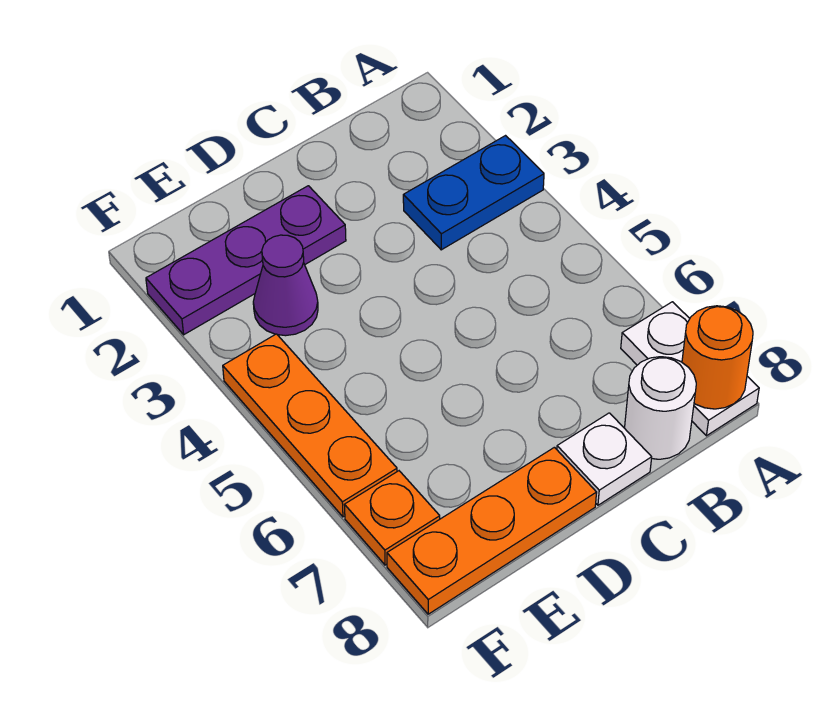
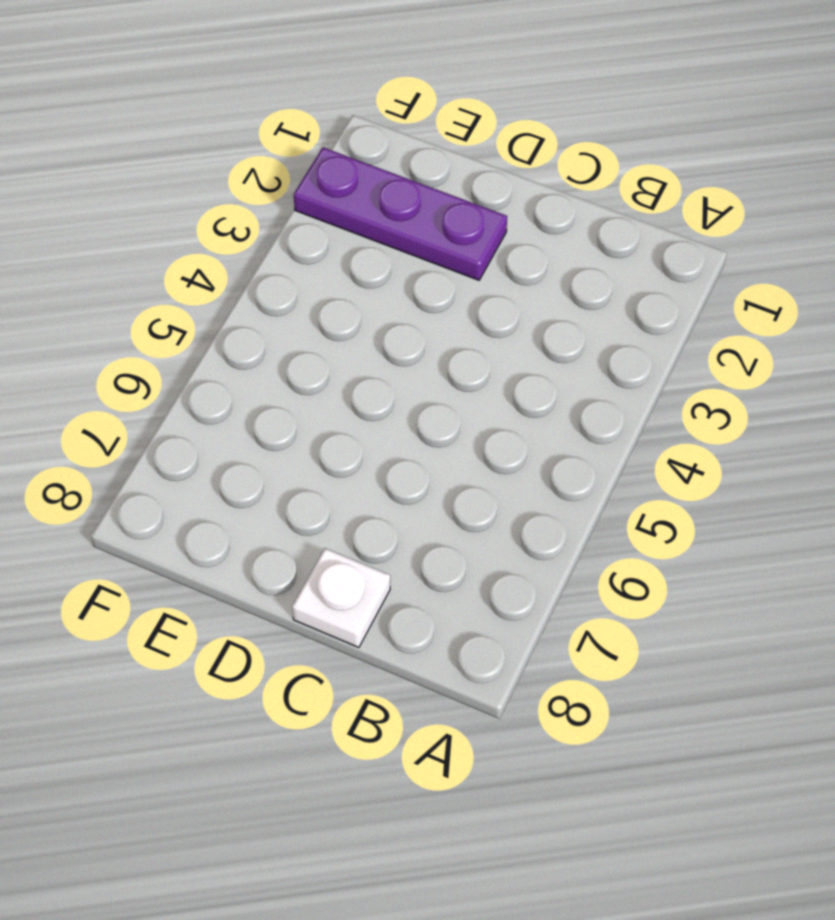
none -> blue plate A3:B3 level 1
none -> white plate A7:A8 level 1

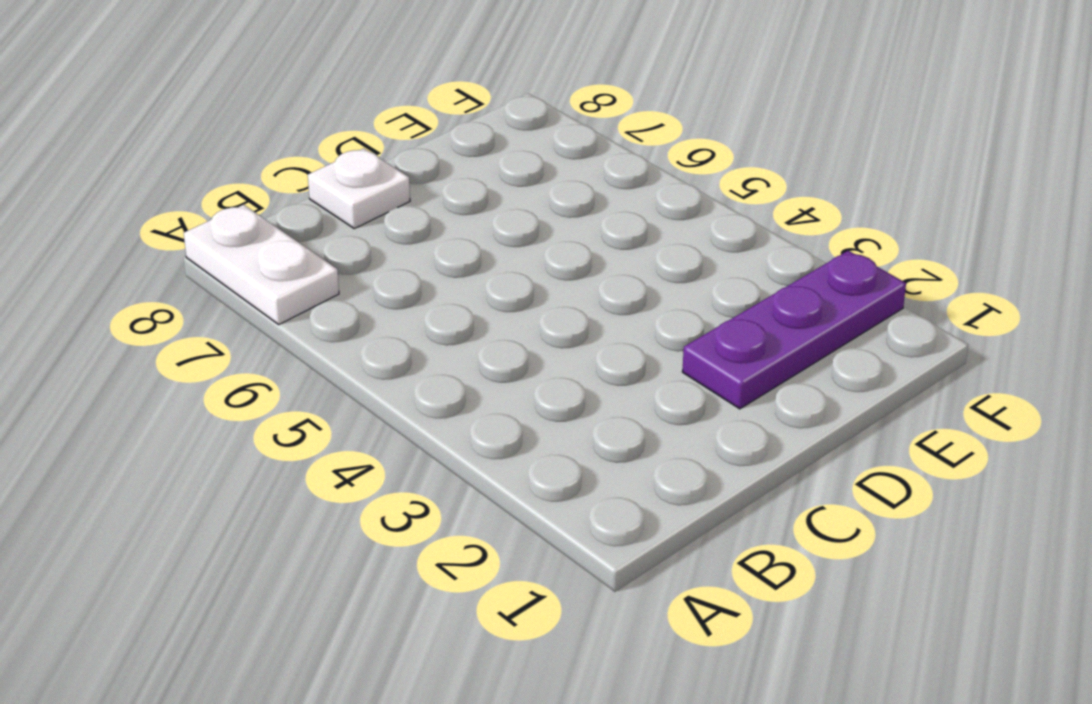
none -> blue plate A3:B3 level 1
none -> white round brick B8 level 1

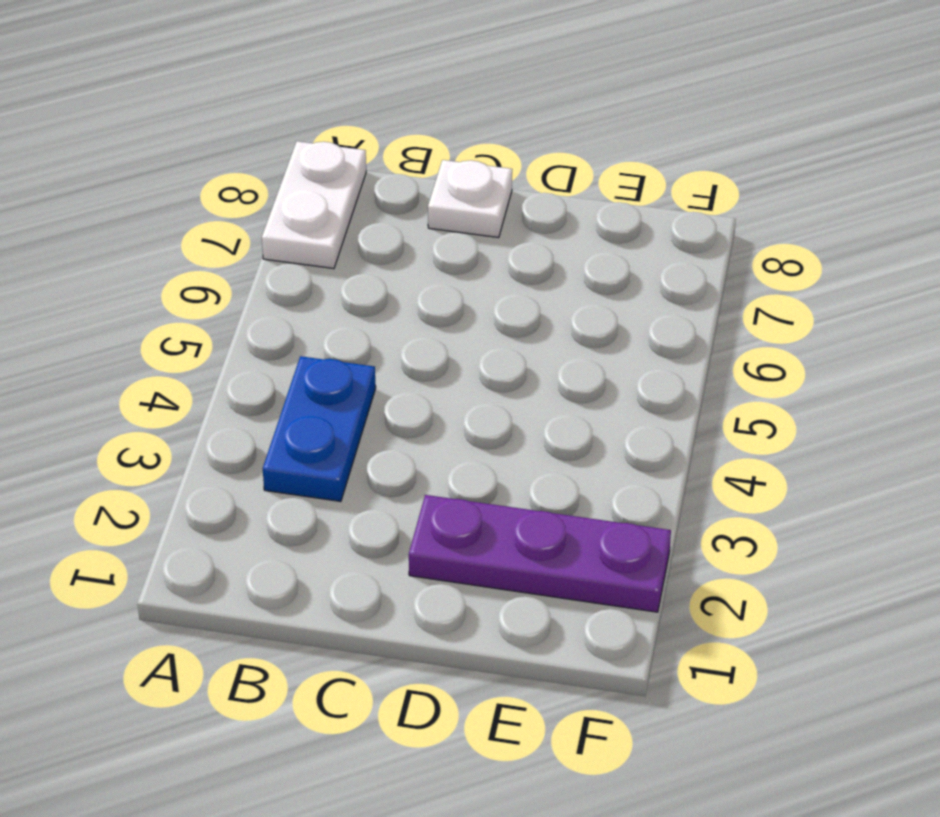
blue plate B3:B4 level 1 -> blue plate A3:B3 level 1
none -> white round brick B8 level 1
none -> orange plate D8:F8 level 1

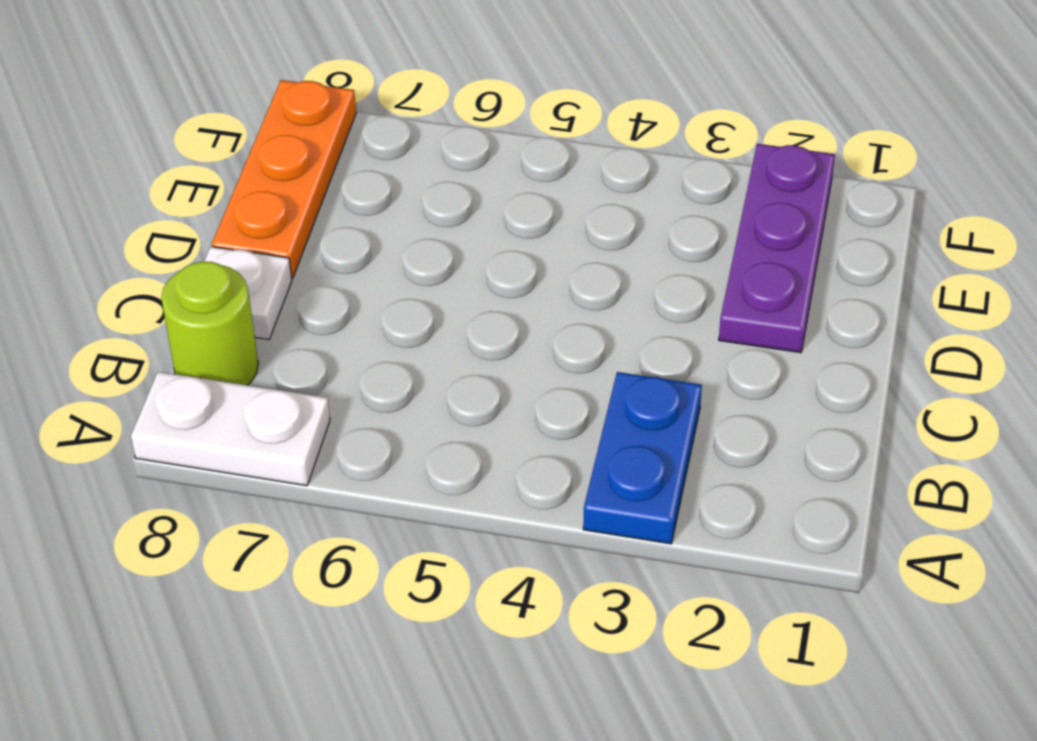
lime round brick B8 level 1 -> white round brick B8 level 1
none -> purple cone E3 level 1
none -> orange plate F4:F6 level 1

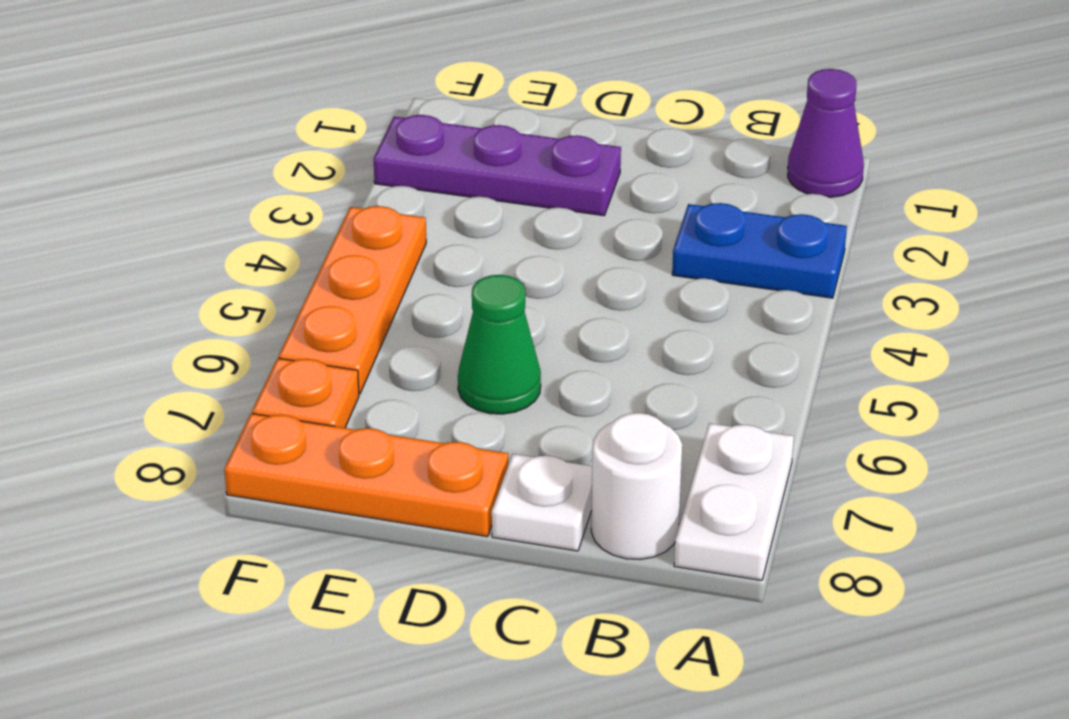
purple cone A1 level 1 -> purple cone E3 level 1
green cone D6 level 1 -> none
none -> orange round brick A8 level 2

